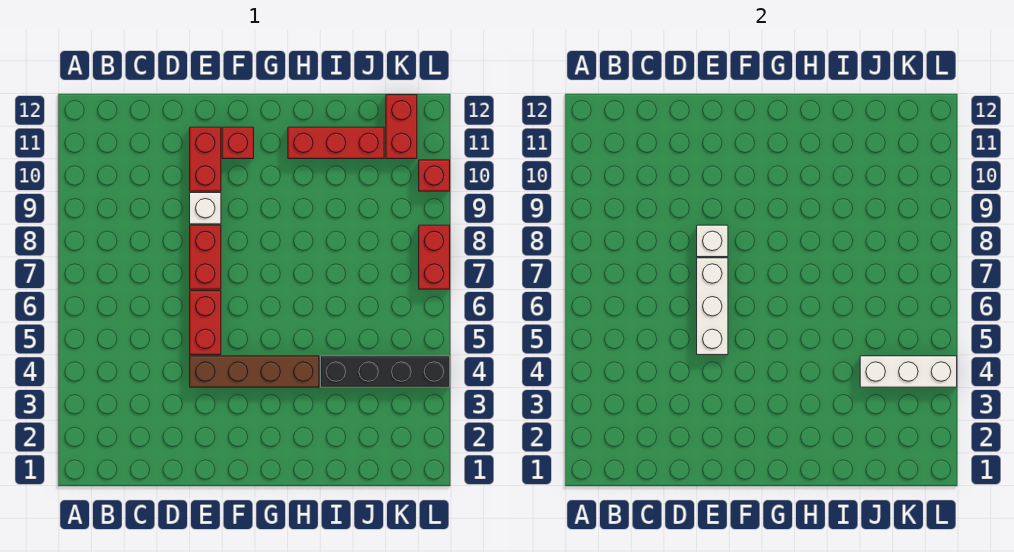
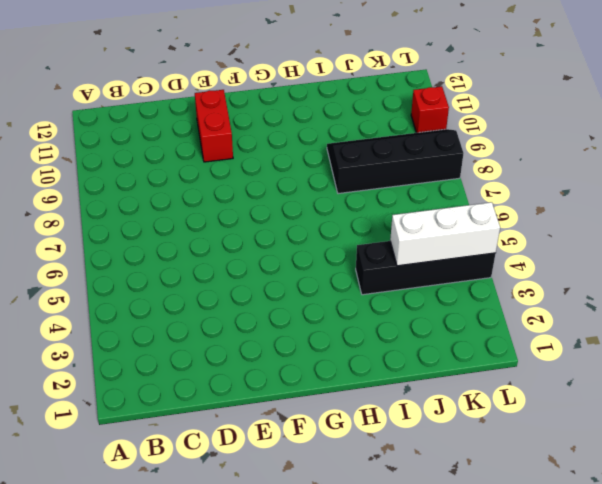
black slope I8:L9 level 1 top 8 -> red brick L7:L8 level 1
none -> brown brick E4:H4 level 1
none -> red brick E5:E6 level 1
none -> red brick E7:E8 level 1

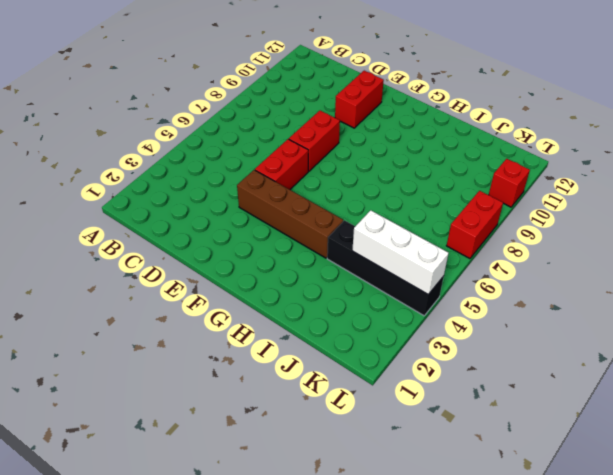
none -> white brick E9 level 1
none -> red brick F11 level 1
none -> red brick H11:J11 level 1

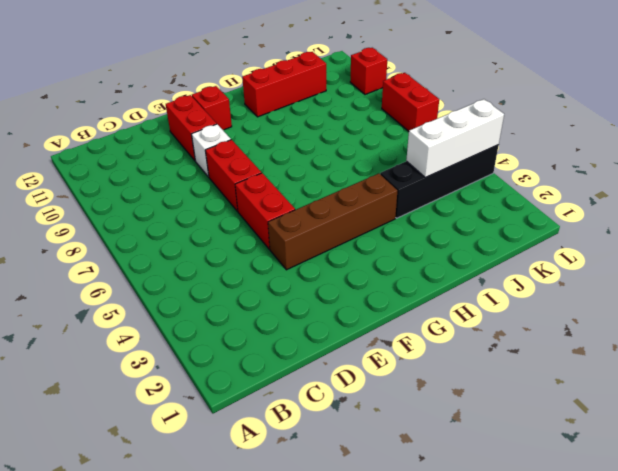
none -> red brick K11:K12 level 1
none -> white brick E5:E7 level 2
none -> white brick E8 level 2

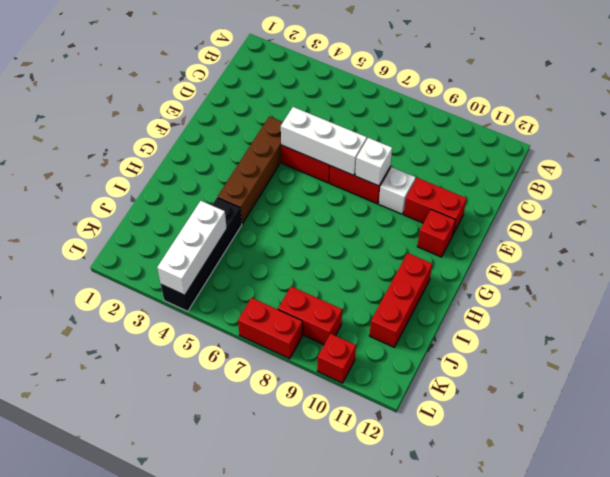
red brick K8:K9 level 1 -> red brick K11:K12 level 1

